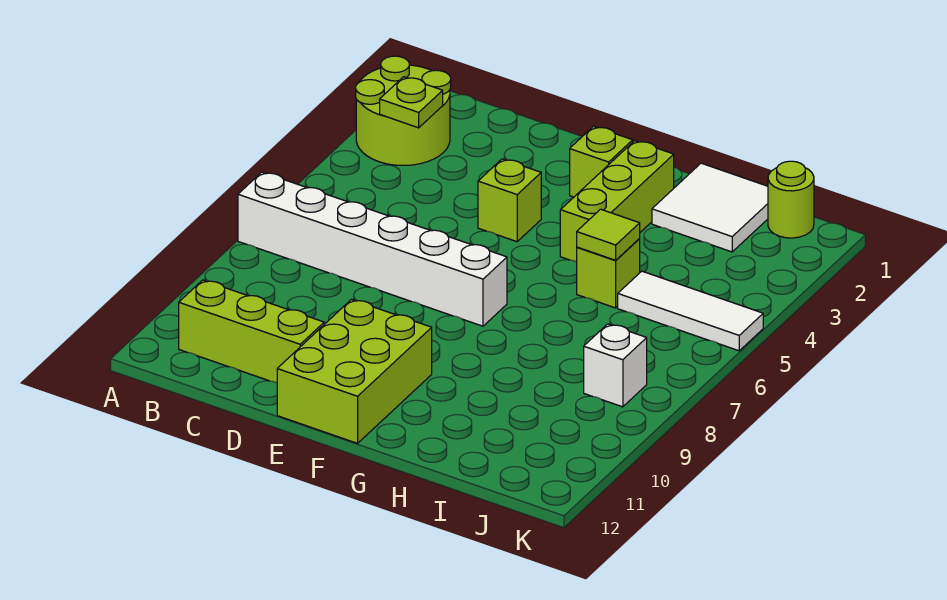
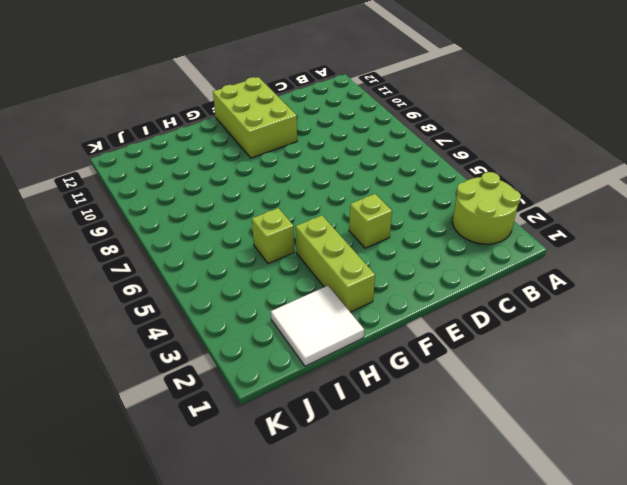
none -> white brick A7:F7 level 1
none -> lime brick B11:D11 level 1
none -> lime brick F2 level 1

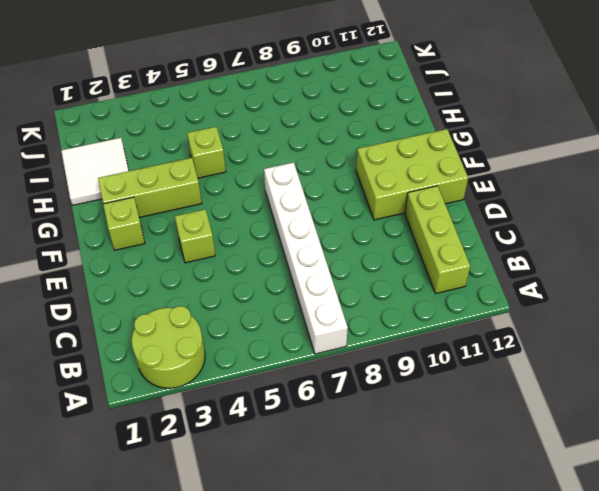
none -> white tile I5:K5 level 1
none -> lime round brick J1 level 1
none -> white brick J8 level 1

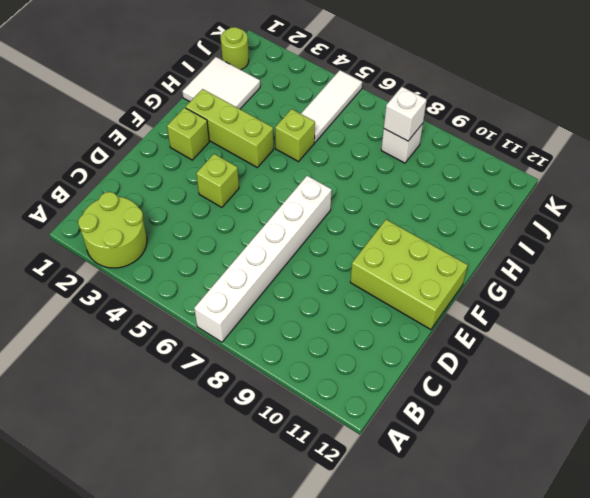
white brick J8 level 2 -> none
none -> lime brick B11:D11 level 1
none -> lime plate B3 level 2
none -> lime tile H5 level 2

